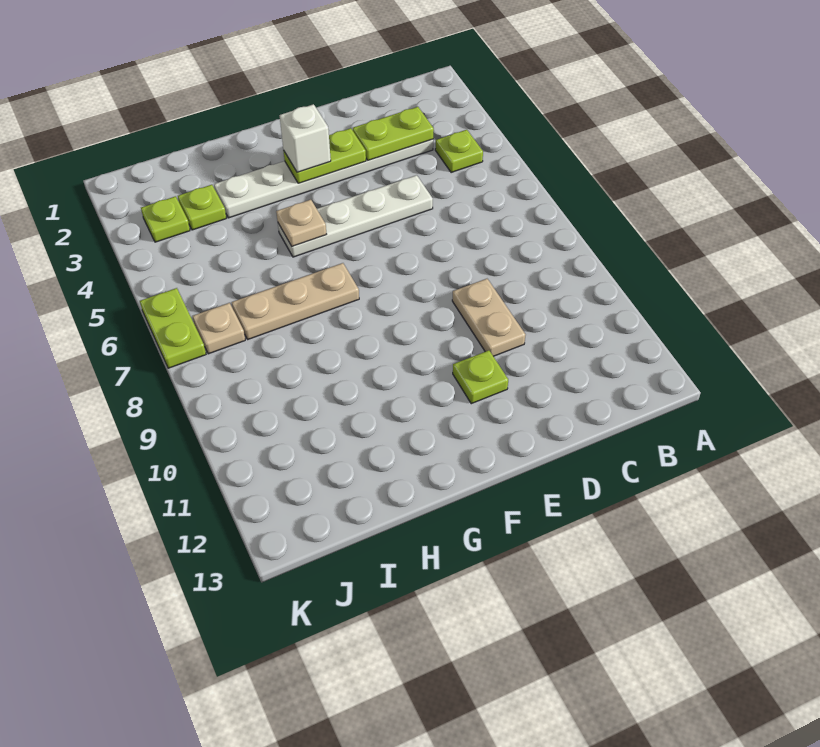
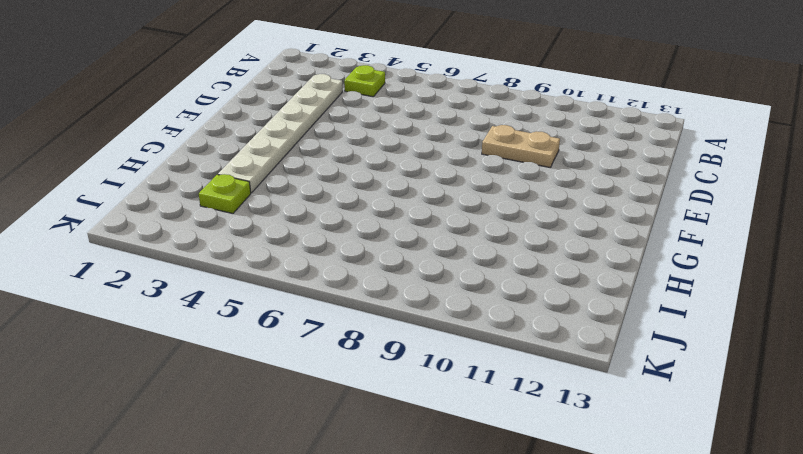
none -> white plate D5:G5 level 1
none -> lime plate E11 level 1
none -> tan plate G7:I7 level 1

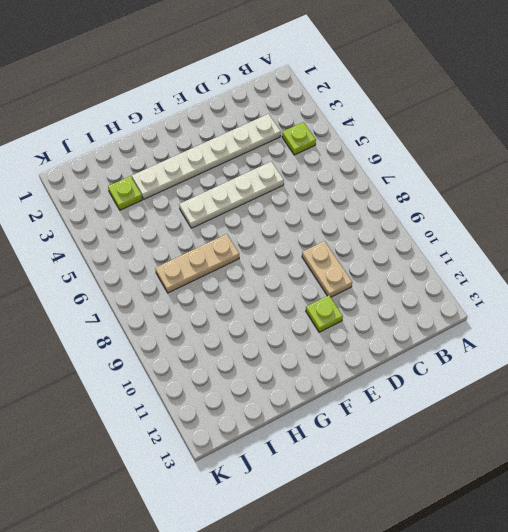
none -> lime plate J3 level 1
none -> tan plate J7 level 1
none -> lime plate K6:K7 level 1

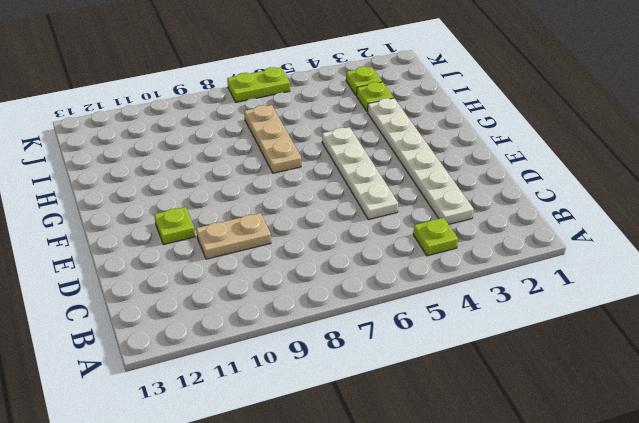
none -> tan plate J7 level 1
none -> lime plate C3:D3 level 2
none -> lime plate E3:F3 level 2

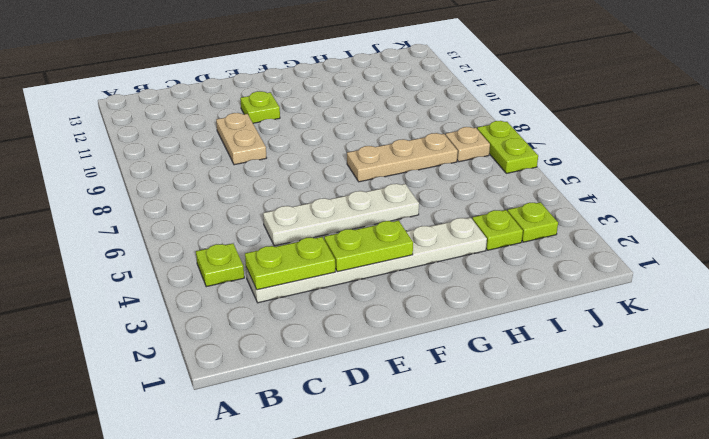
none -> tan plate G5 level 2
none -> white brick F3 level 3

